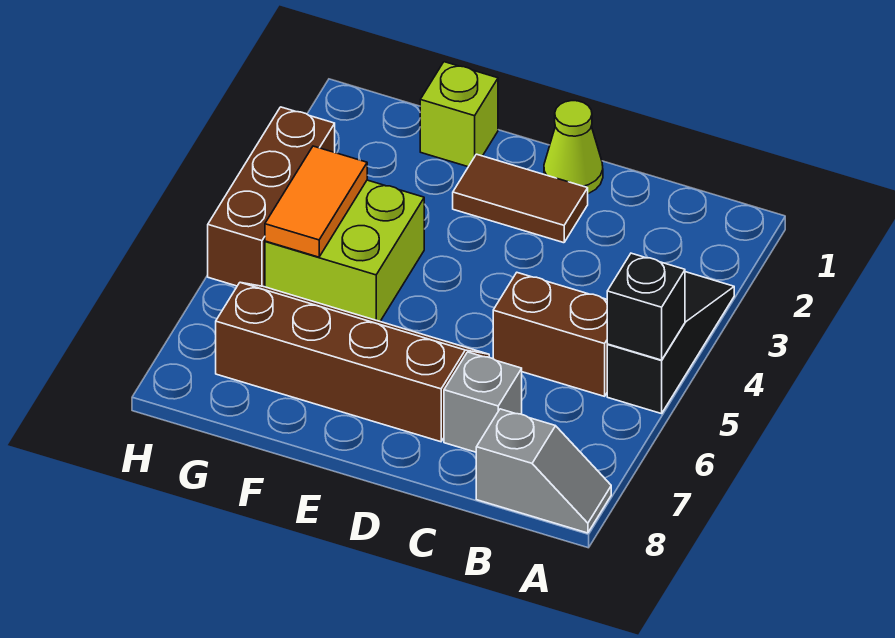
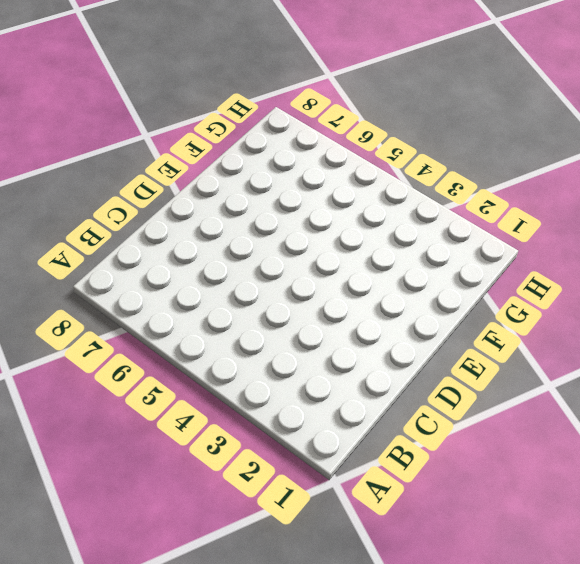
none -> black slope A3:A5 level 1 top 5
none -> grey slope A8:B8 level 1 top B
none -> brown brick B5:C5 level 1

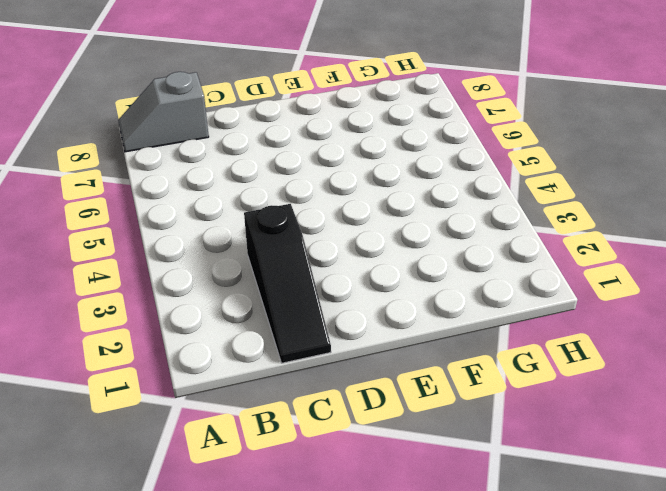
black slope C1:C3 level 1 top 3 -> black slope A3:A5 level 1 top 5
none -> brown brick B5:C5 level 1
none -> grey brick C7 level 1
none -> lime cone D1 level 1

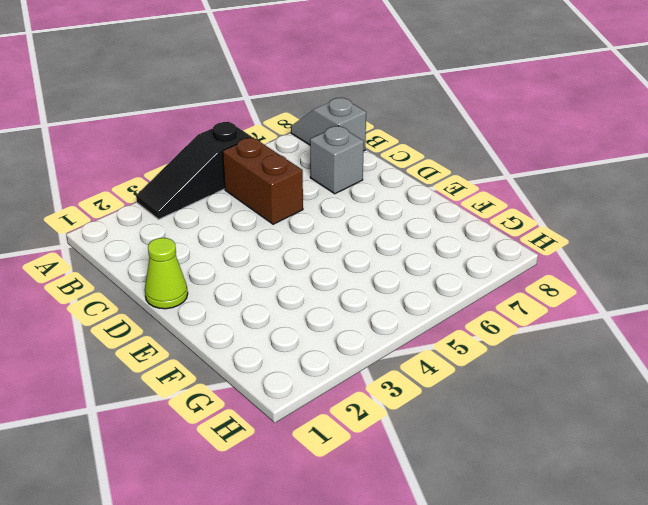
none -> brown tile D2:E2 level 1
none -> brown slope D6:G7 level 1 top 7
none -> lime brick F1 level 1

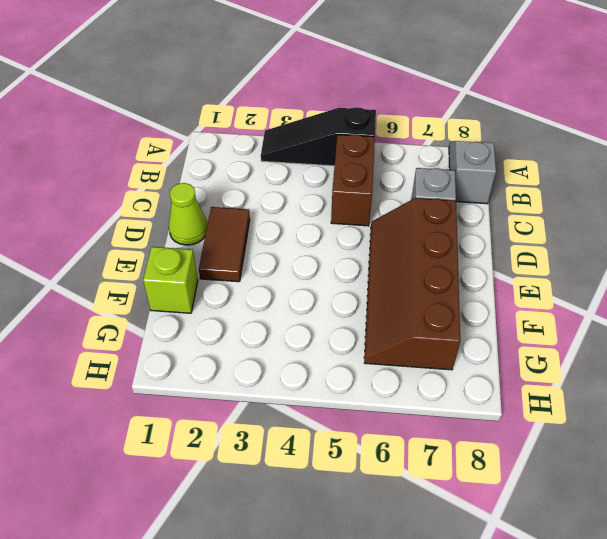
none -> lime brick F4:G5 level 1
none -> brown brick H3:H5 level 1
none -> black brick A5 level 2

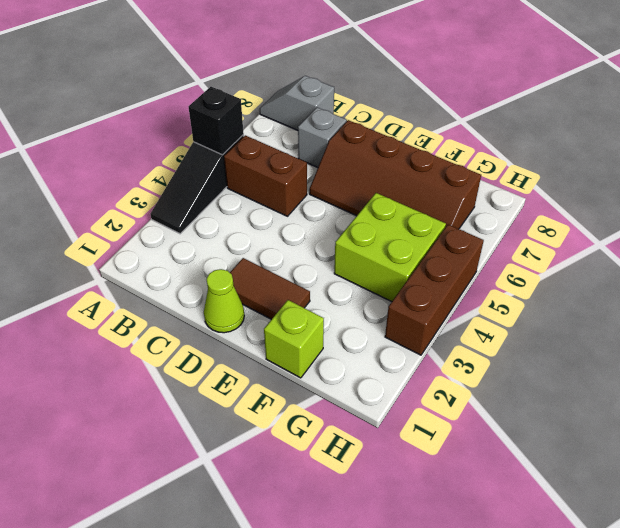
none -> orange tile G4:G5 level 2

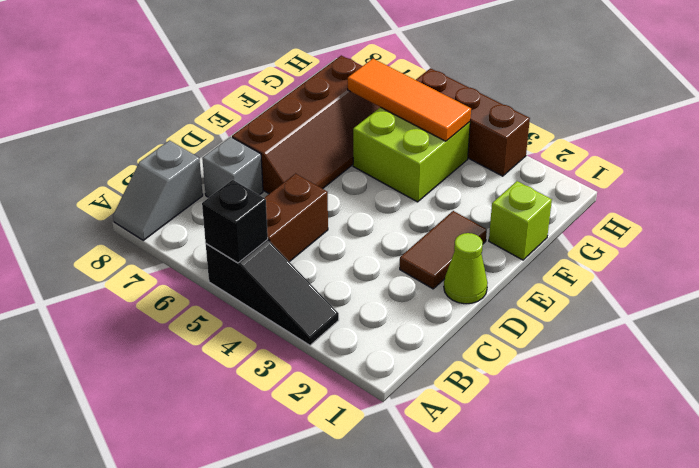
orange tile G4:G6 level 2 -> orange tile G4:G5 level 2

